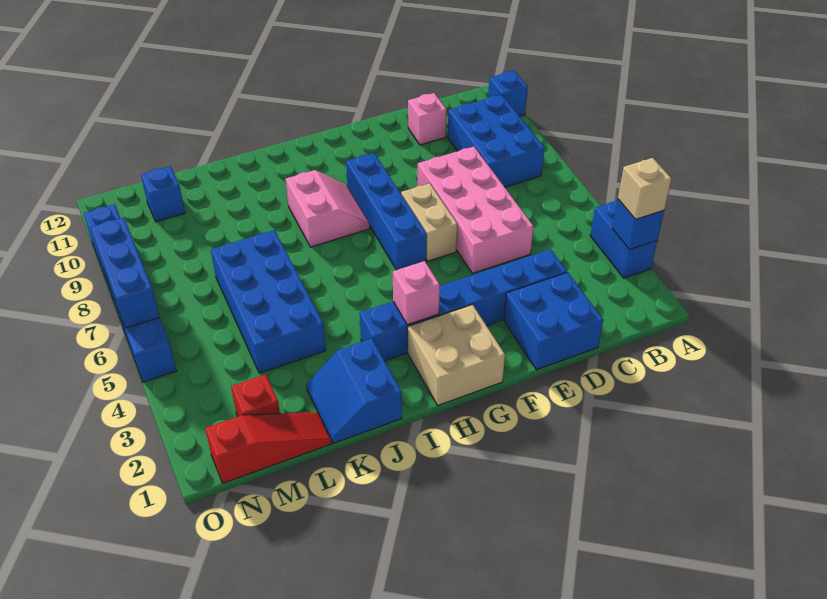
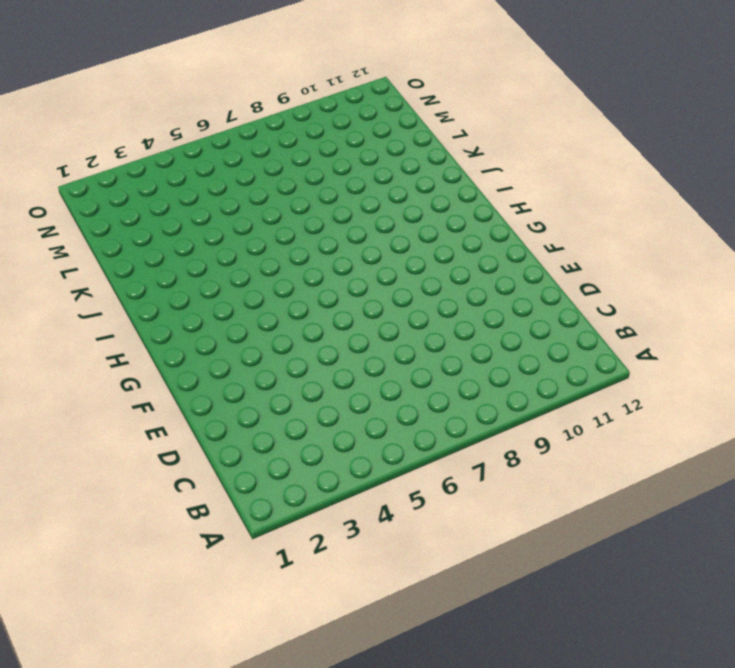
none -> blue brick A3:A4 level 1
none -> blue brick A11 level 1
none -> blue brick B8:C10 level 1

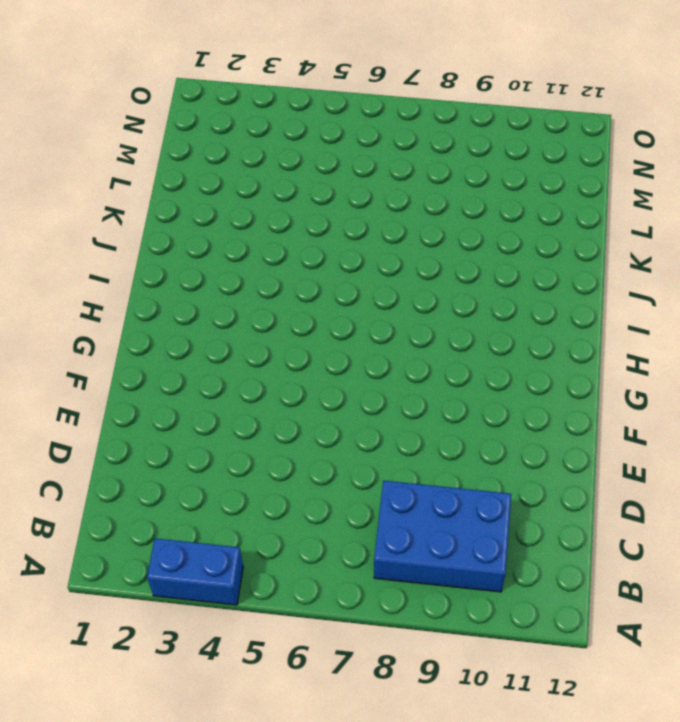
none -> blue brick A11 level 1
none -> blue brick D1:E2 level 1
none -> blue brick D3:I3 level 1

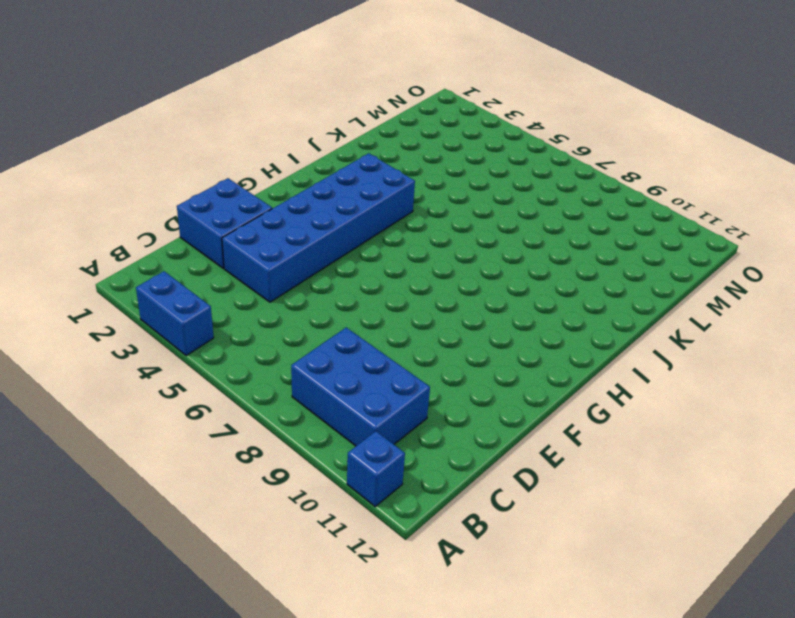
blue brick D3:I4 level 1 -> blue brick D3:I3 level 1
none -> pink brick D5:E8 level 1
none -> pink brick D11 level 1
none -> tan brick F6:F7 level 1

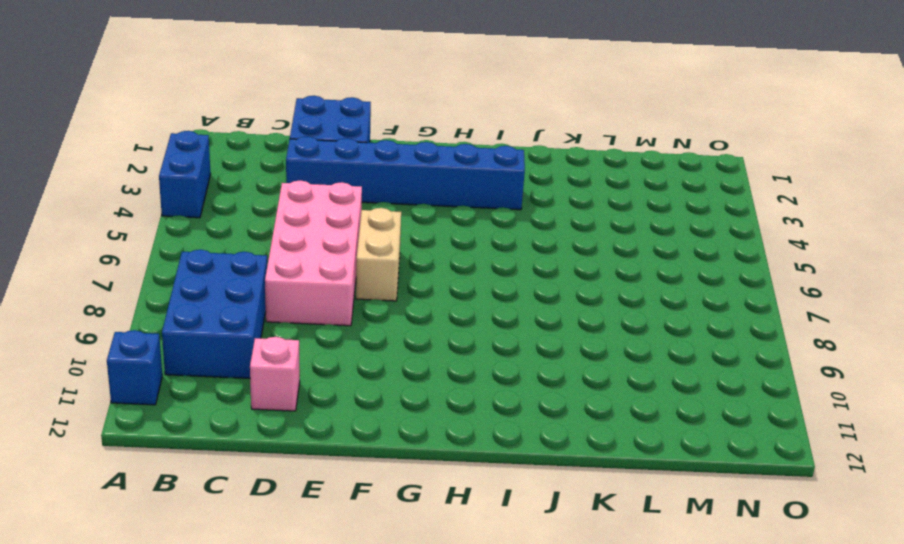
none -> tan brick G1:H2 level 1
none -> blue brick G6:G9 level 1
none -> pink slope H8:I9 level 1 top I

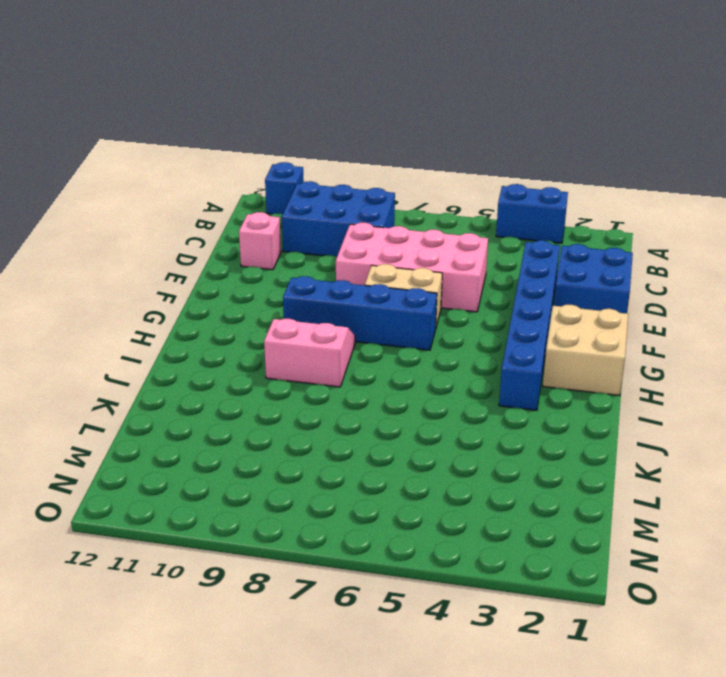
none -> blue slope J1:K2 level 1 top J
none -> blue brick K4:L7 level 1
none -> red slope L1:N1 level 1 top N

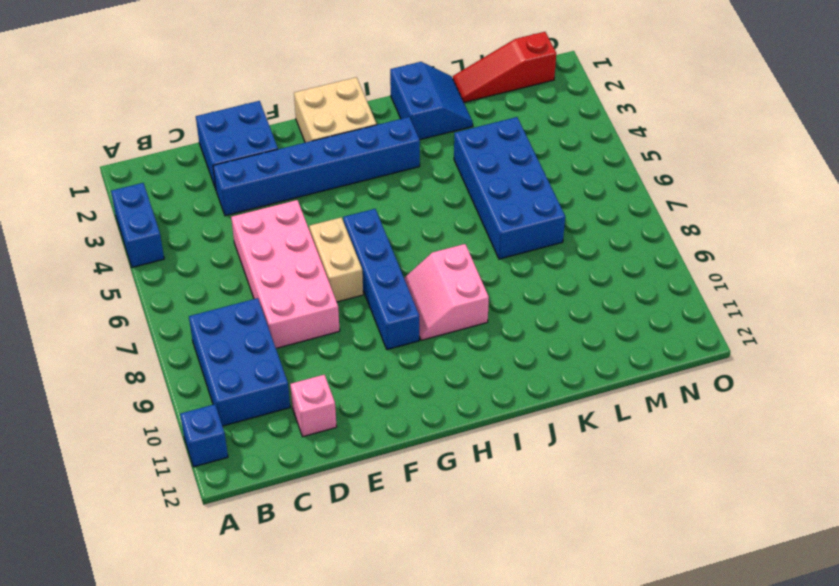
none -> red brick M2 level 1
none -> blue brick M11 level 1
none -> blue brick O5:O10 level 1

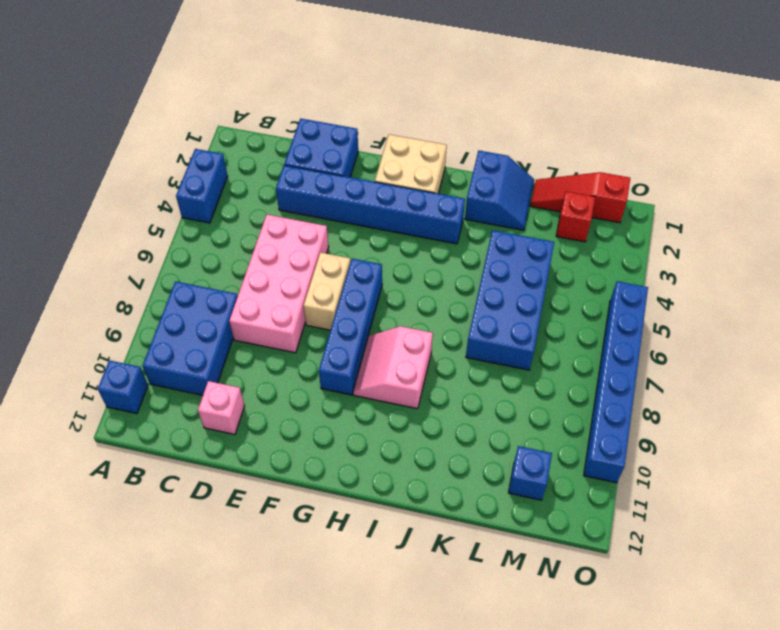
none -> blue brick A3 level 2
none -> pink brick H3 level 2
none -> blue brick O6:O8 level 2

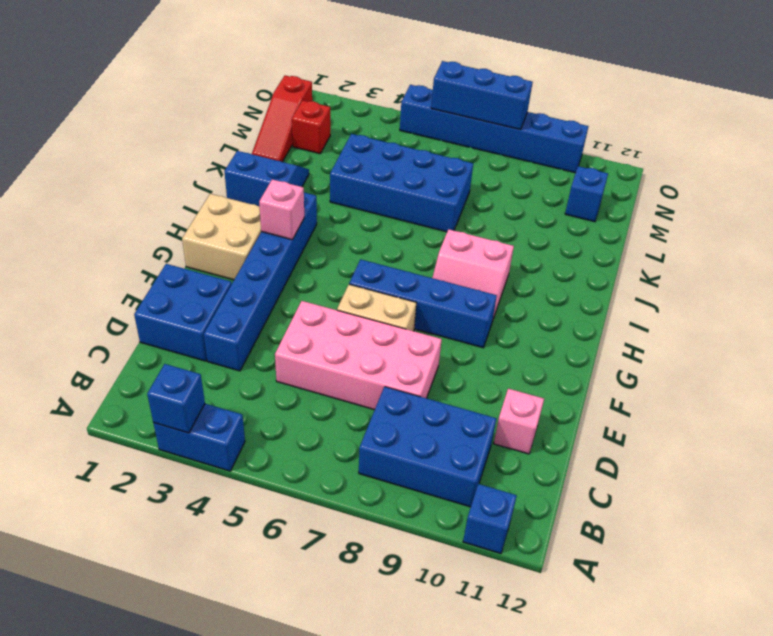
none -> tan brick A3 level 3

